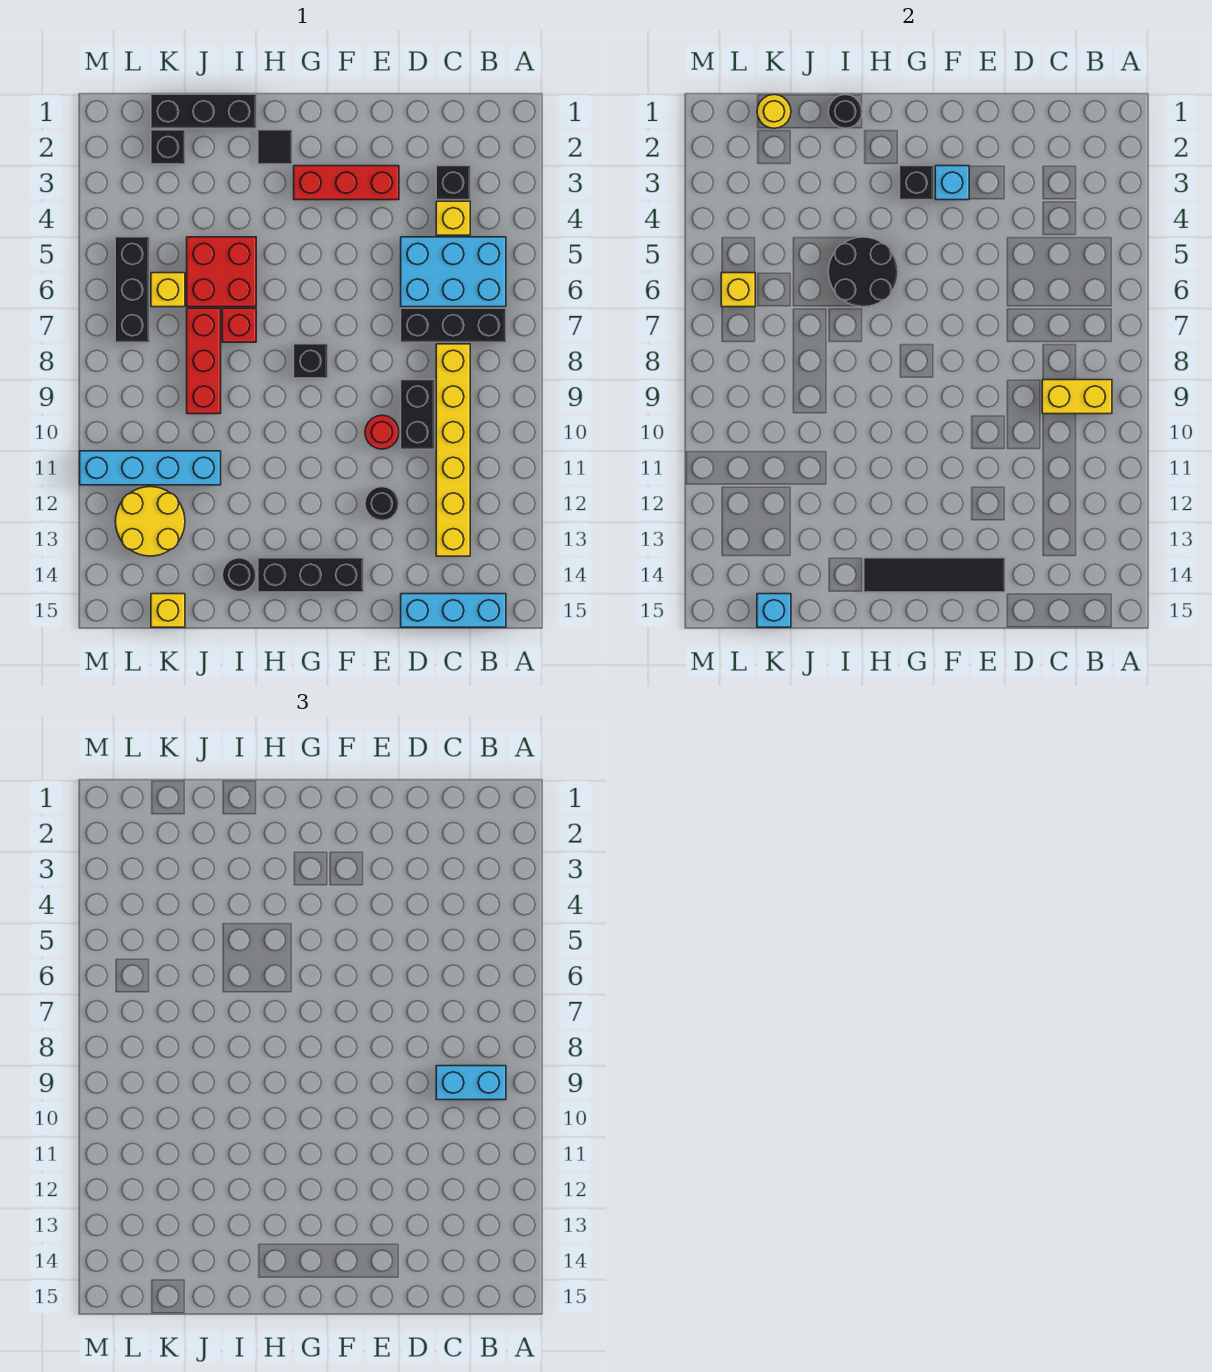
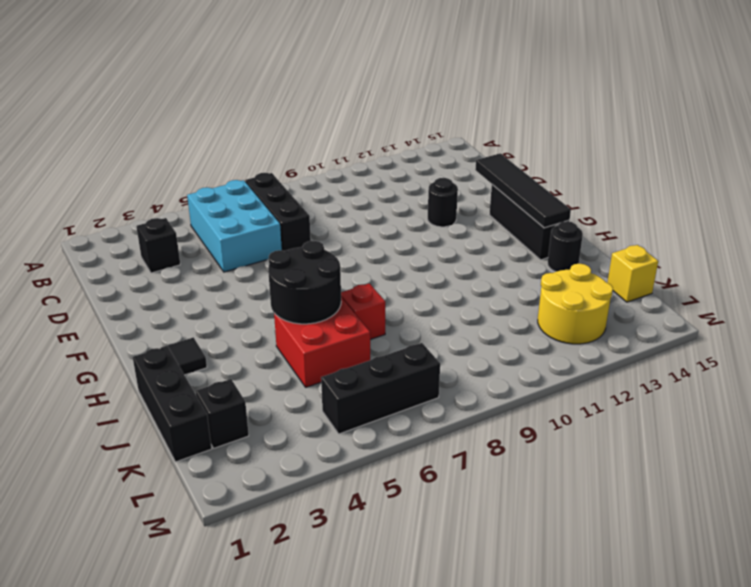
none -> cyan brick B15:D15 level 1
none -> yellow brick C4 level 1
none -> yellow brick C8:C13 level 1
none -> black brick D9:D10 level 1

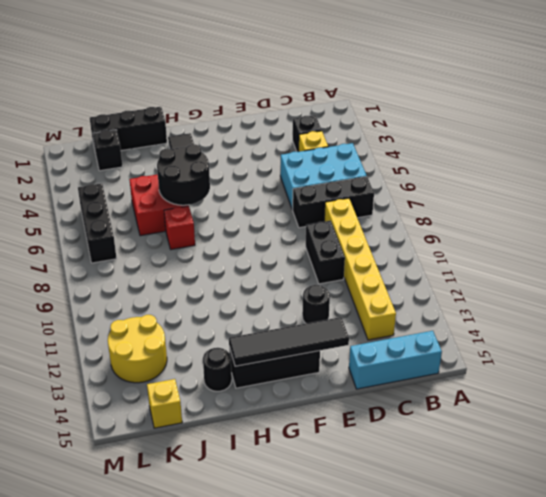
none -> red brick E3:G3 level 1
none -> red round brick E10 level 1
none -> black brick G8 level 1
none -> red brick J7:J9 level 1

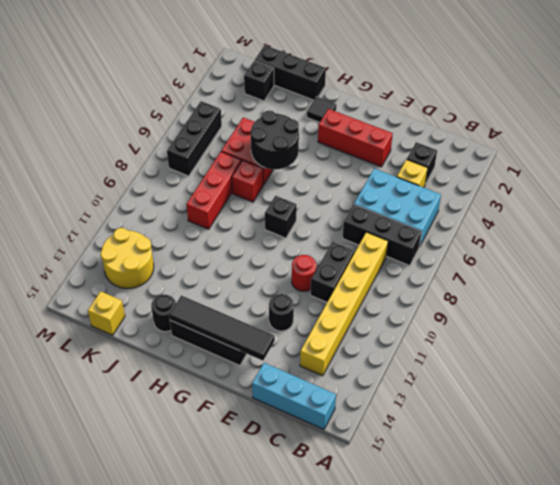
none -> cyan brick J11:M11 level 1
none -> yellow brick K6 level 1
none -> yellow brick B9:C9 level 2
none -> cyan brick F3 level 2

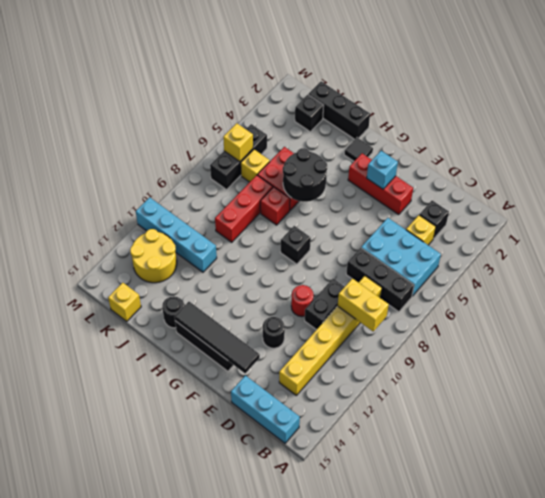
none -> black brick G3 level 2
none -> black round brick I1 level 2
none -> yellow round brick K1 level 2
none -> cyan brick K15 level 2

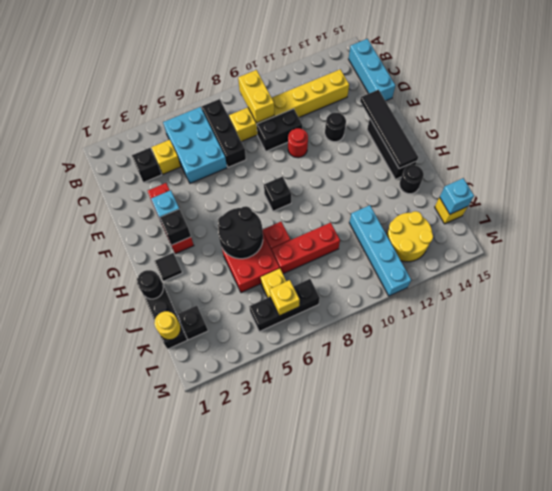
none -> cyan brick B9:C9 level 3

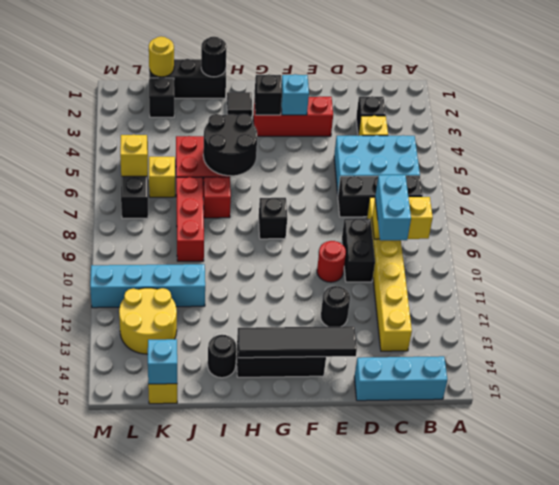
cyan brick C9:C10 level 3 -> cyan brick B9:C9 level 3

